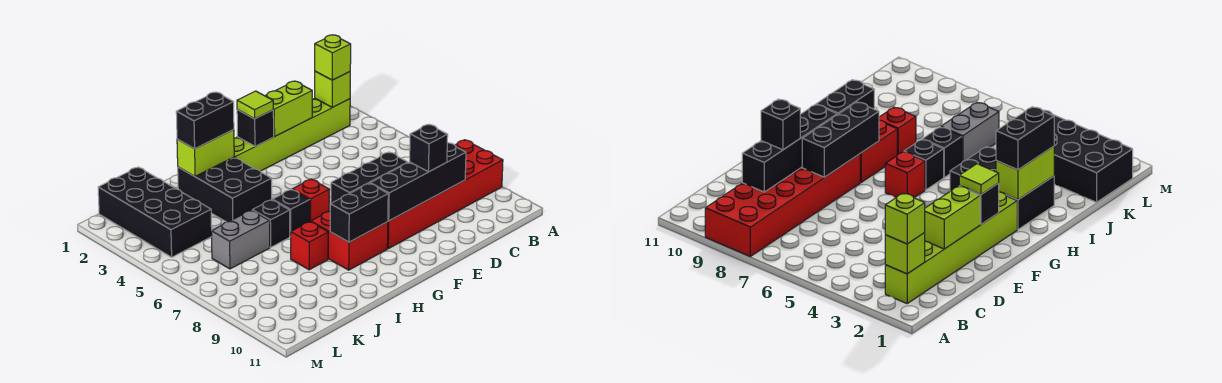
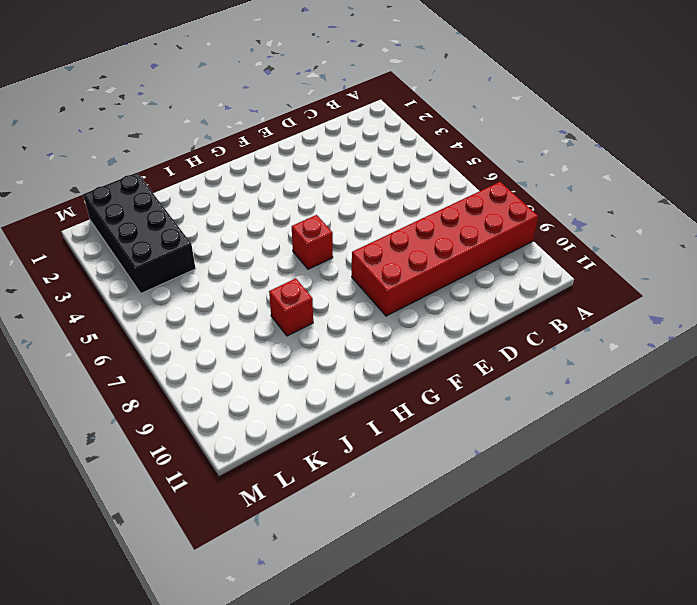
none -> lime brick B2:G2 level 1
none -> red brick G8:H9 level 1
none -> black brick H2:I4 level 1

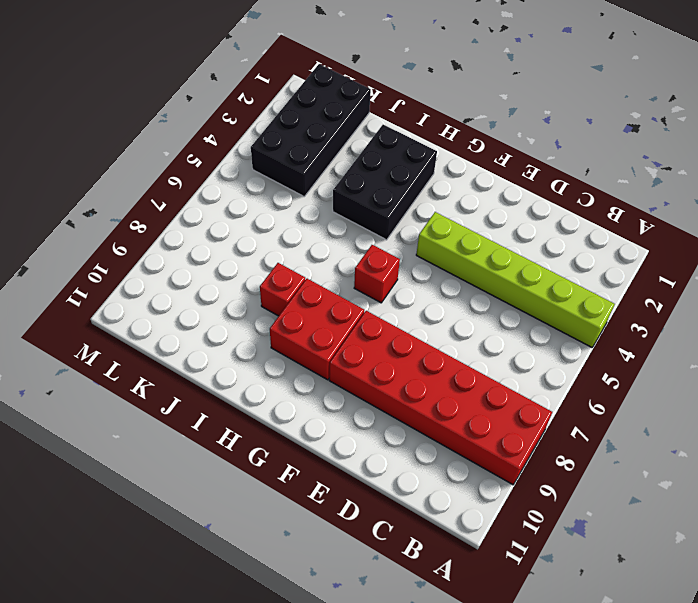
lime brick A4:F4 level 1 -> lime brick B2:G2 level 1
none -> black brick H6 level 1
none -> black brick I6 level 1
none -> grey brick J6:K6 level 1

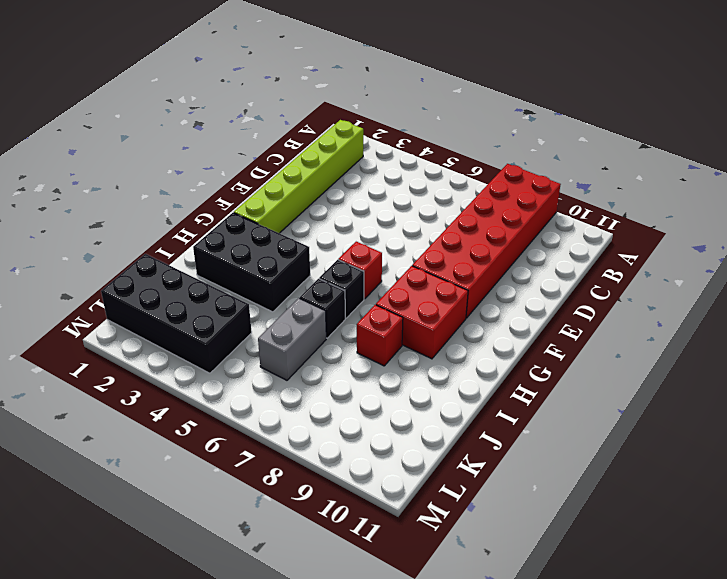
none -> lime brick B2 level 2
none -> black brick C9:F9 level 2
none -> lime brick D2:E2 level 2

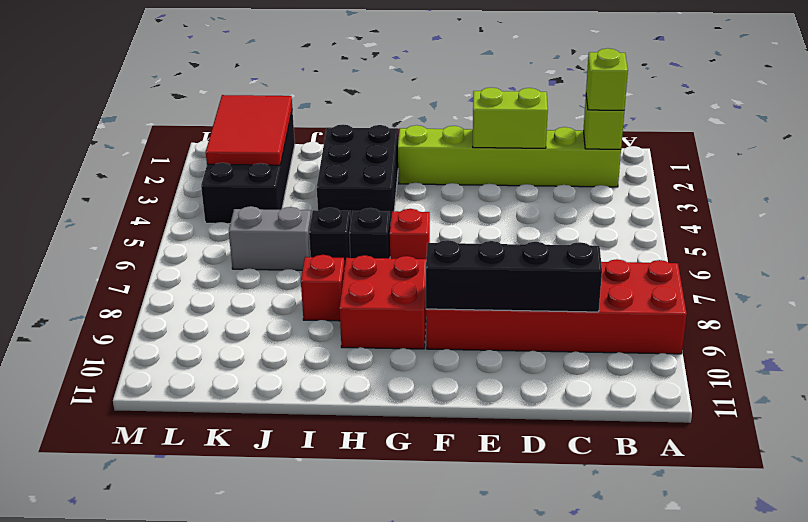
red tile K1:L3 level 2 -> none
none -> black brick E8:G8 level 2
none -> black brick F2 level 2
none -> black brick G9:H9 level 2

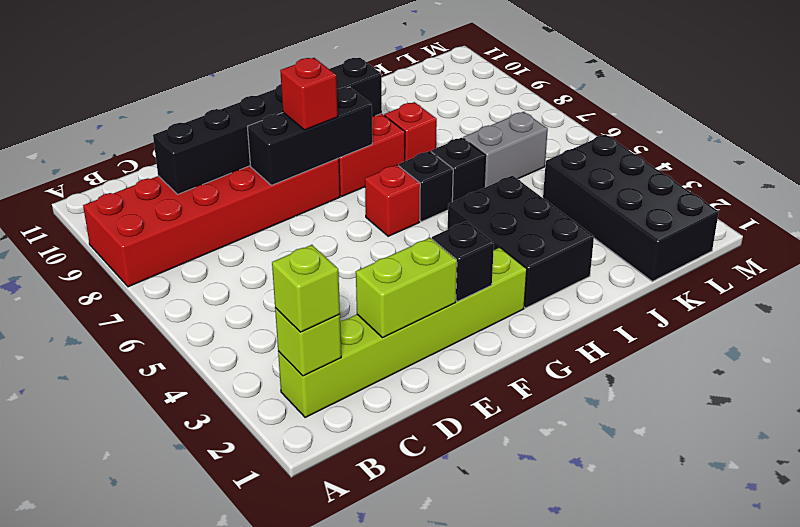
red brick F8 level 3 -> none
none -> lime brick H2:I2 level 2
none -> black brick D9 level 3
none -> lime tile F2 level 3

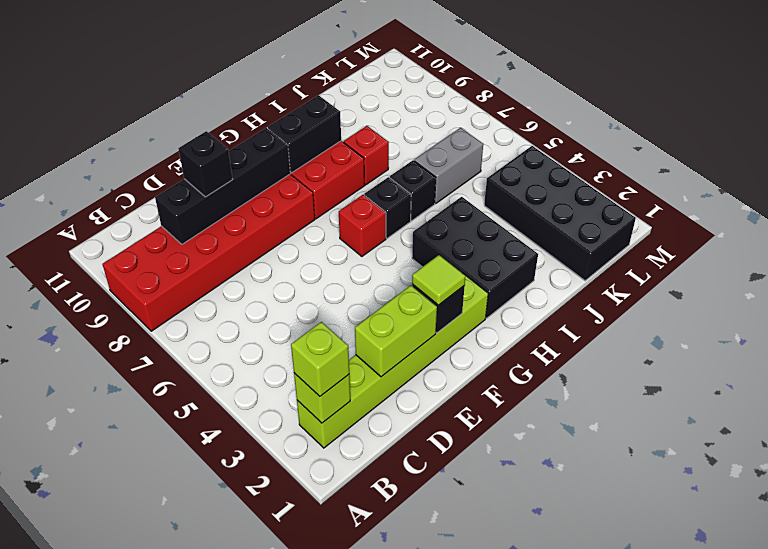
none -> black brick E8:G8 level 2
none -> lime brick H2:I2 level 2
none -> black brick H2:I2 level 3

